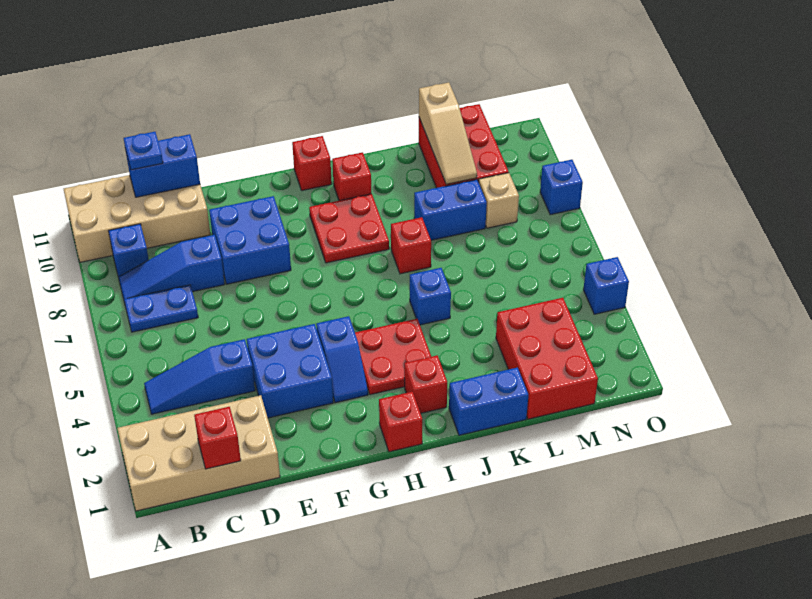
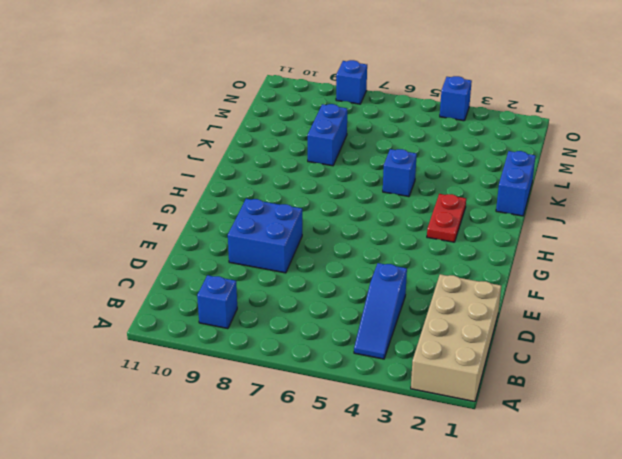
red plate H3:I3 level 1 -> red plate H3:I4 level 1
none -> tan brick A10:D11 level 1
none -> blue plate B7:C7 level 1
none -> blue slope B8:D8 level 1 top D

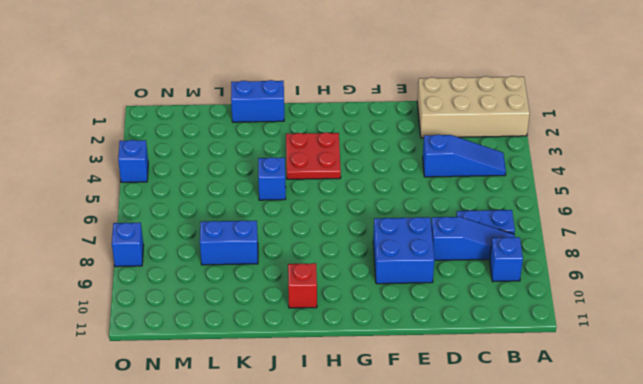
none -> tan brick A10:D11 level 1
none -> blue brick E3:F4 level 1
none -> blue slope G3:G4 level 1 top 4

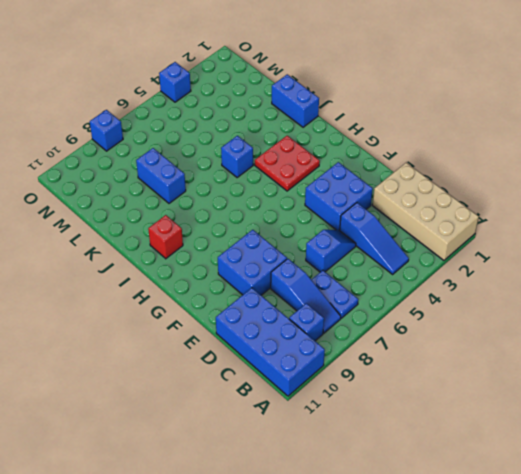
blue brick A10:D11 level 1 -> tan brick A10:D11 level 1
blue slope D5:D6 level 1 top 6 -> blue slope G3:G4 level 1 top 4
none -> red brick H1 level 1
none -> red plate H8:I9 level 1
none -> red brick H11 level 1

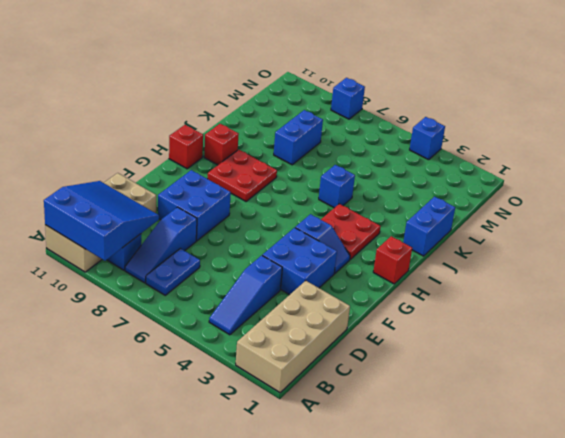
blue slope A9:C11 level 2 top A -> blue brick C11:D11 level 2
none -> red brick I2 level 1
none -> red brick J7 level 1
none -> red brick L1:M3 level 1

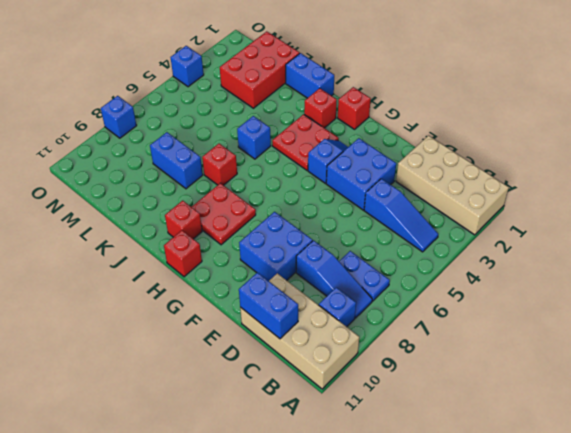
none -> red brick L9:M11 level 1
none -> tan brick M8 level 1
none -> red brick C1 level 2

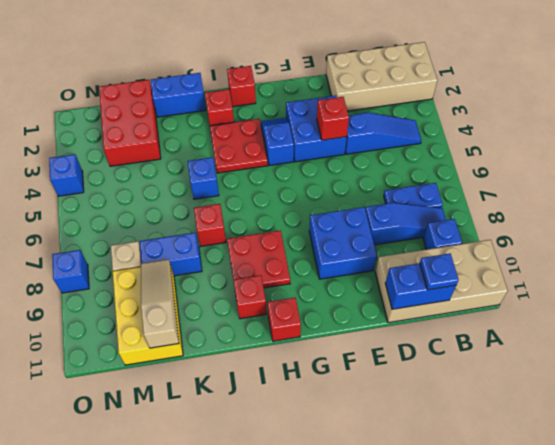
red brick E4 level 2 -> red brick C1 level 2
yellow brick L9:M11 level 1 -> red brick L9:M11 level 1

